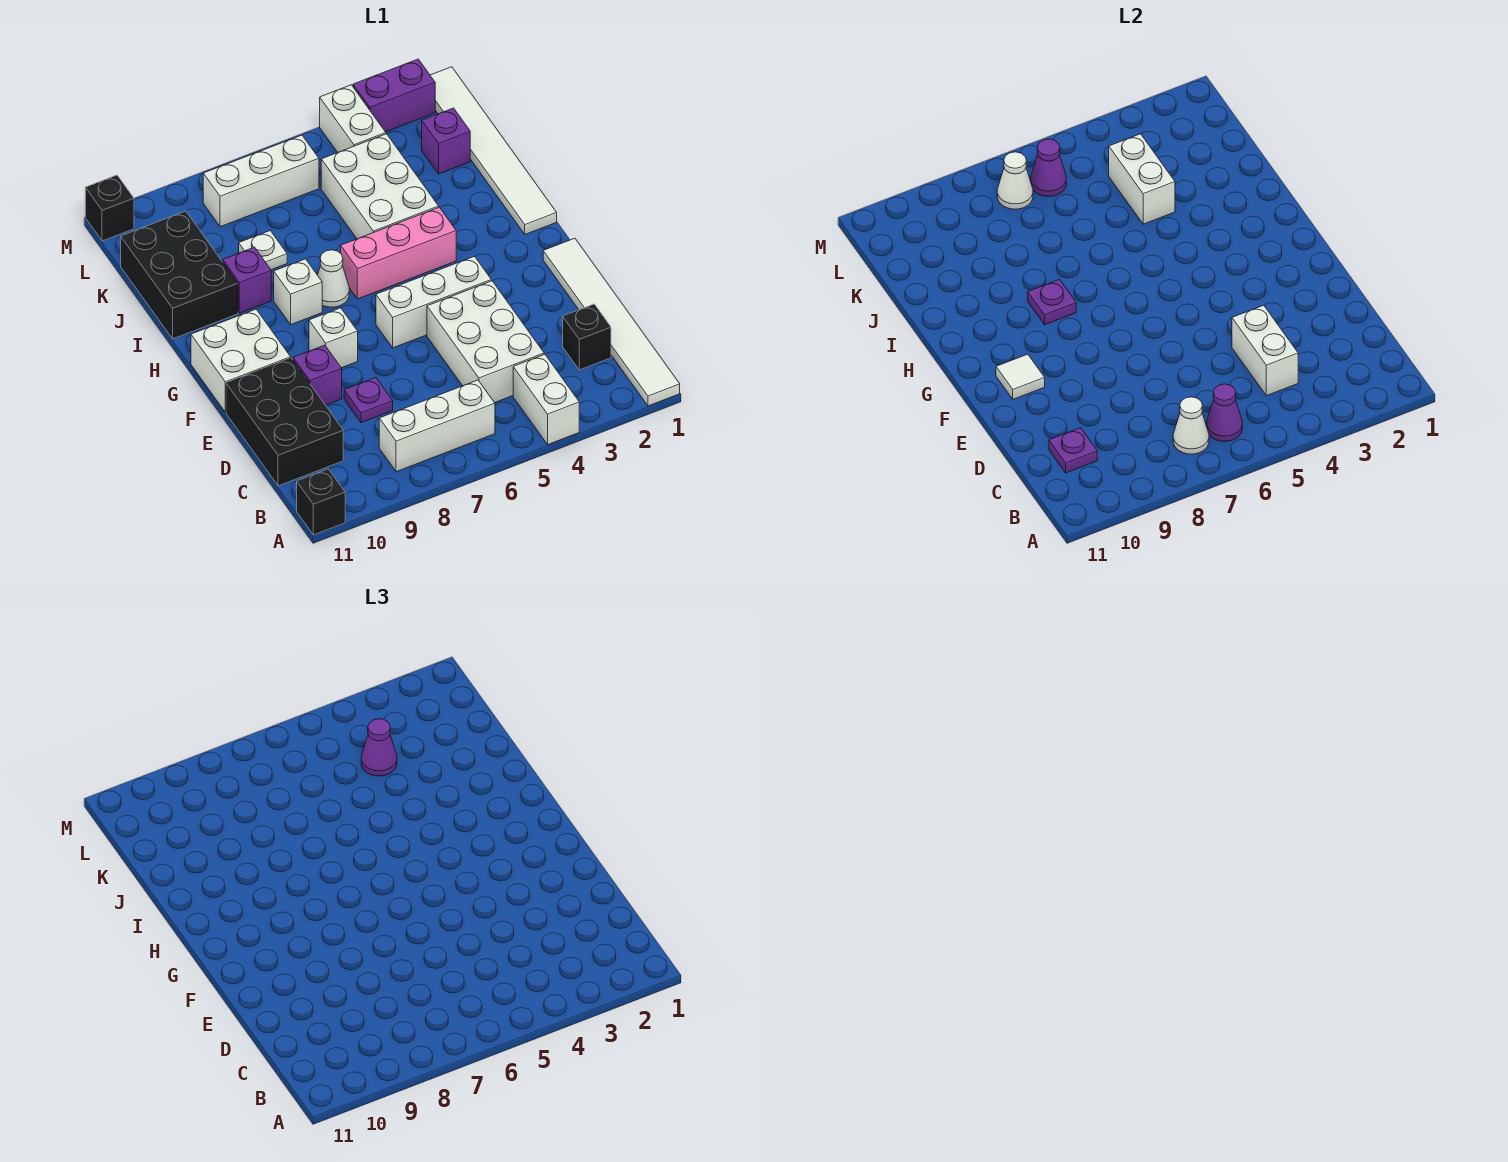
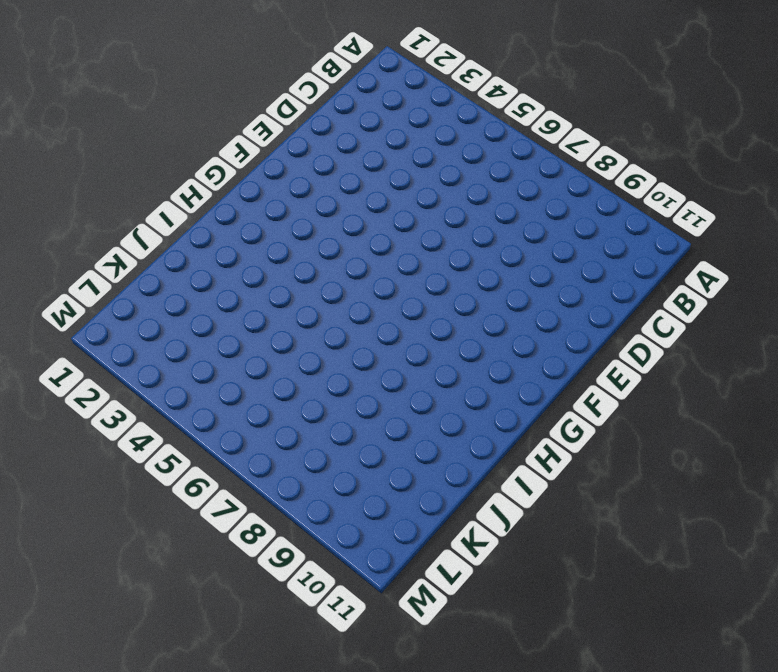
none -> white tile A1:F1 level 1
none -> white brick A4:B4 level 1
none -> black brick A11 level 1
none -> white brick B6:B8 level 1

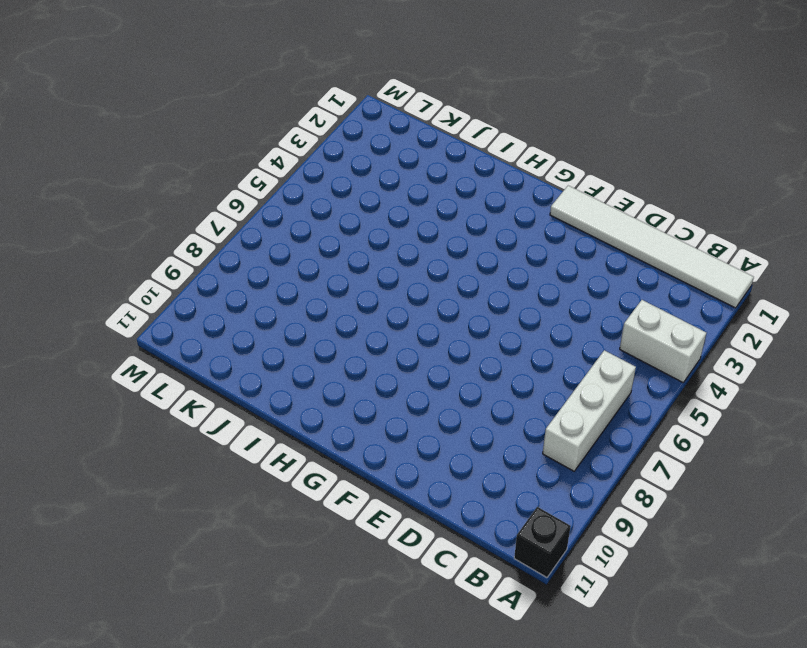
none -> black brick C2 level 1
none -> white brick C4:E5 level 1
none -> black brick C10:E11 level 1
none -> purple plate D8 level 1

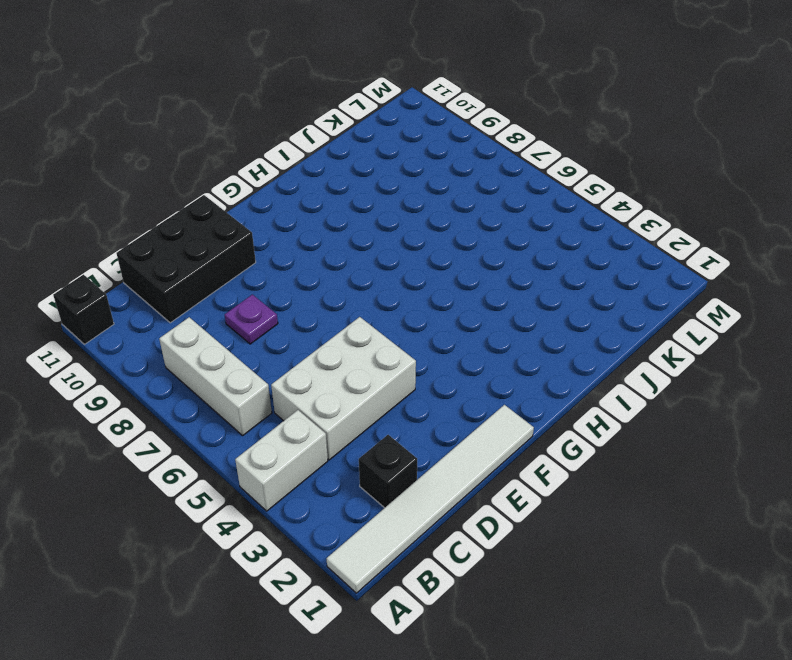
none -> purple brick E9 level 1
none -> white brick F4:F6 level 1
none -> white brick F8 level 1
none -> white brick F10:G11 level 1

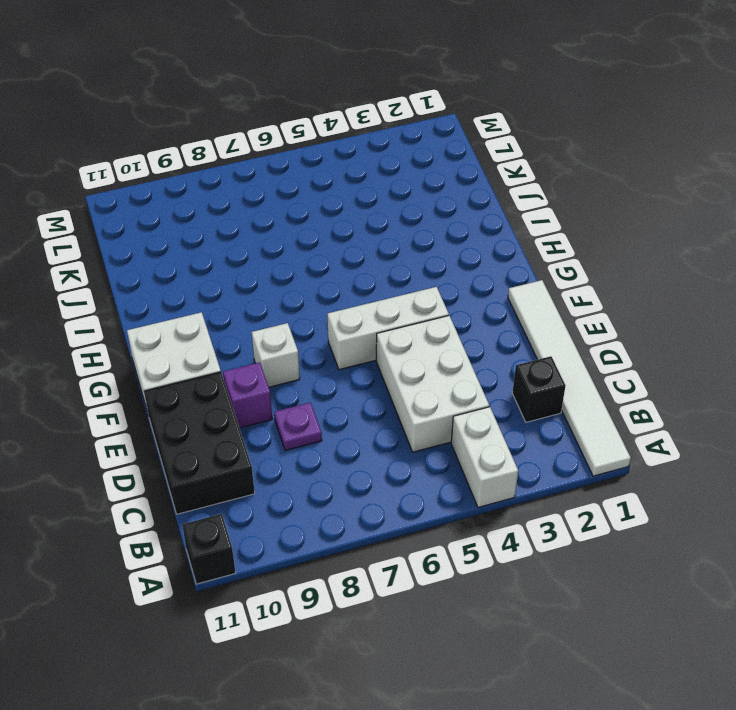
none -> white brick B6:B8 level 1
none -> white tile H1:M1 level 1
none -> pink brick H4:H6 level 1
none -> white cone H7 level 1

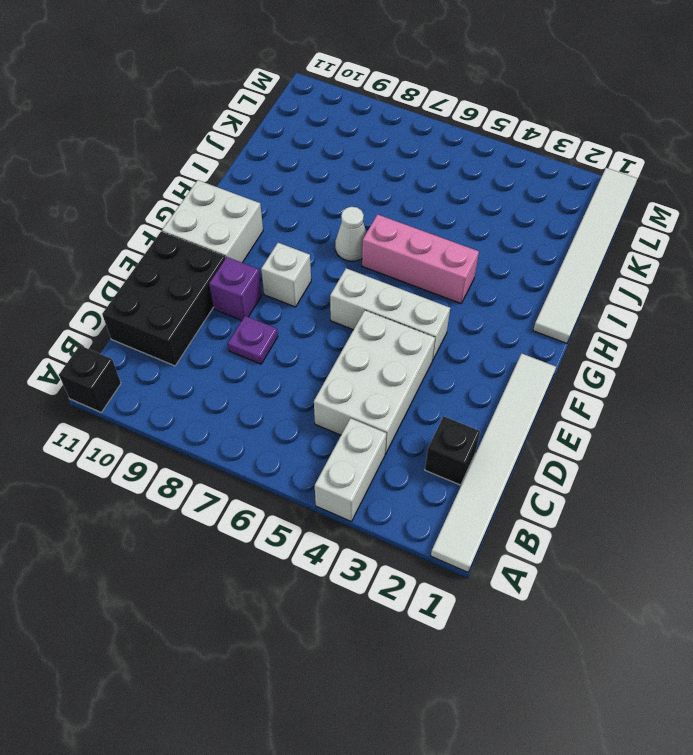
none -> white brick B6:B8 level 1
none -> white brick H8 level 1
none -> white brick I4:K5 level 1
none -> purple brick I9 level 1

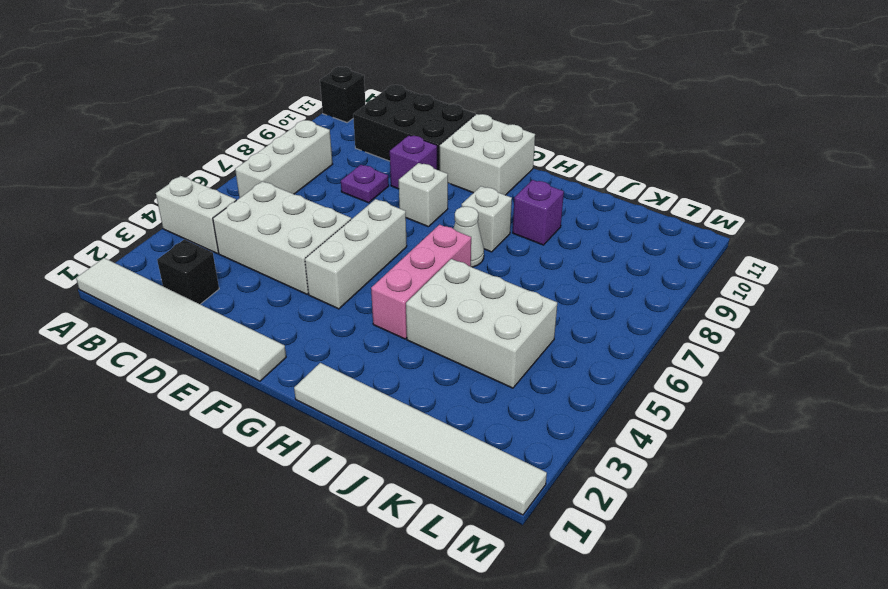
none -> black brick I10:K11 level 1
none -> white plate J8 level 1
none -> purple brick K2 level 1
none -> white brick L4:M4 level 1

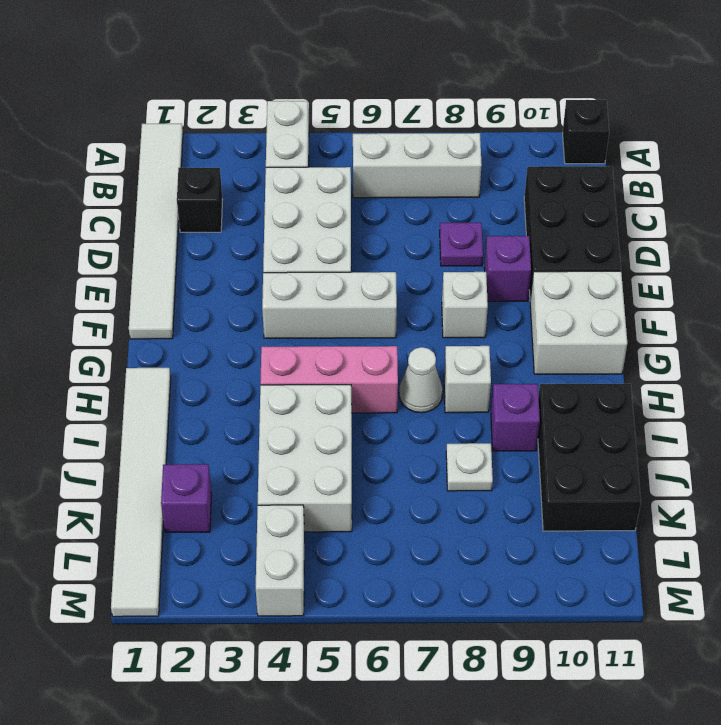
none -> white brick L6:L8 level 1
none -> purple brick M2:M3 level 1
none -> black brick M11 level 1
none -> purple cone B6 level 2

